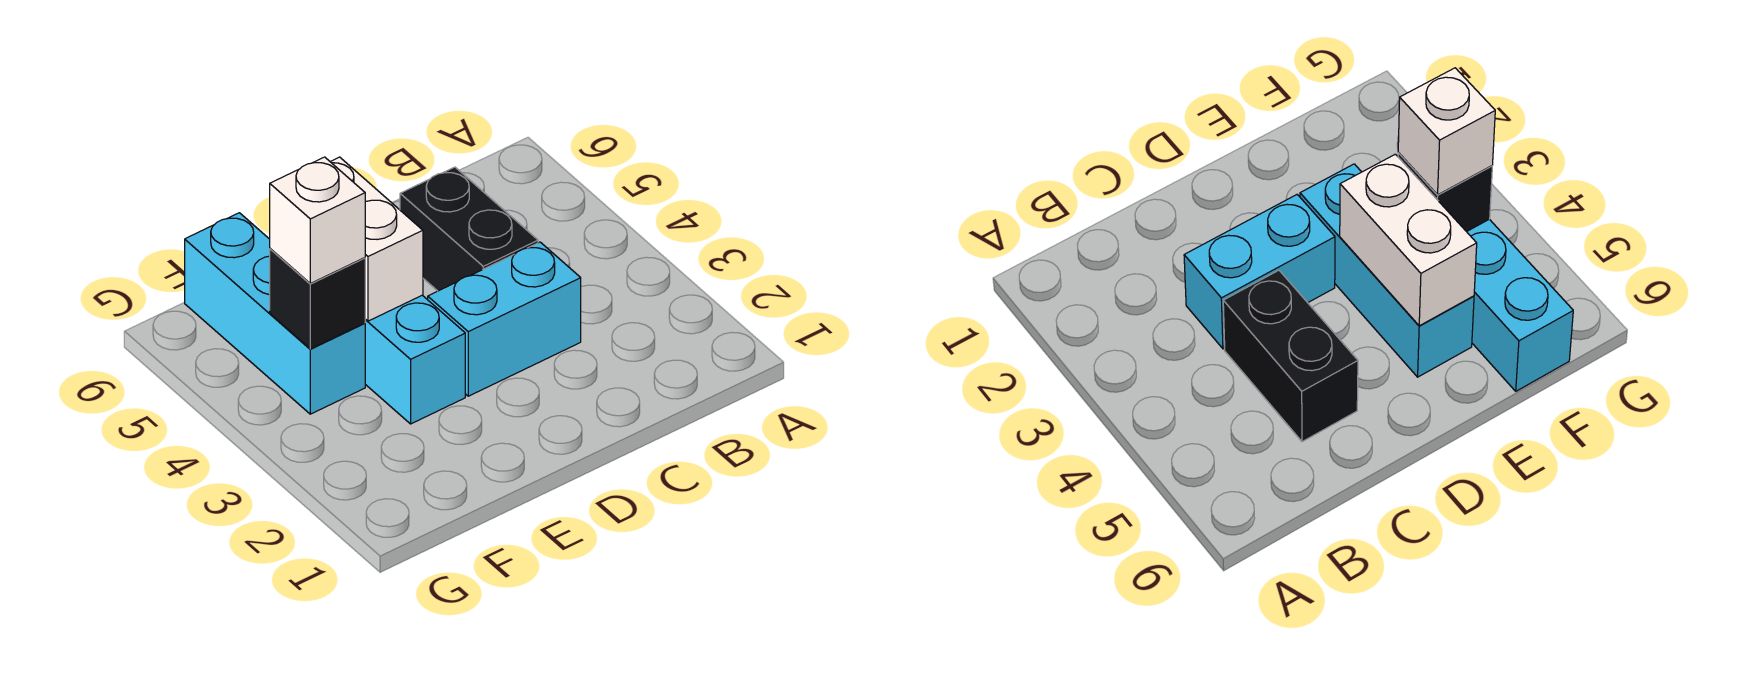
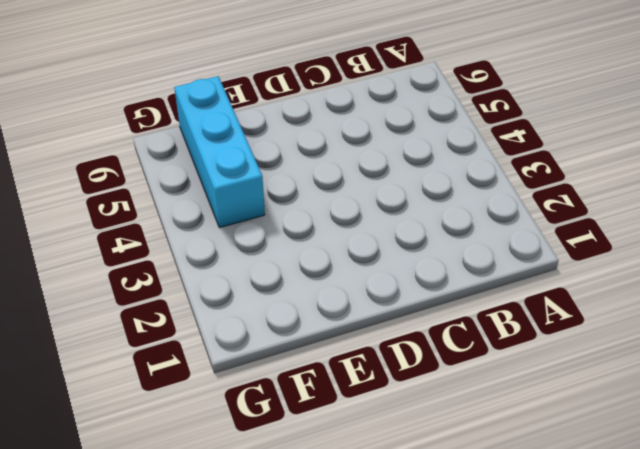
none -> cyan brick C3:D3 level 1
none -> black brick C4:C5 level 1

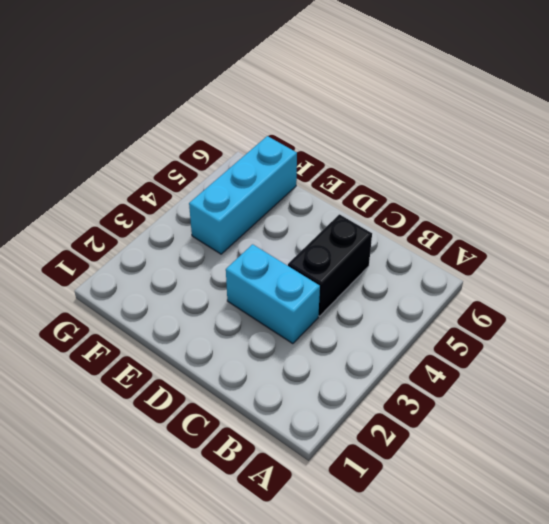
none -> cyan brick E3:E5 level 1
none -> white brick E4:E5 level 2

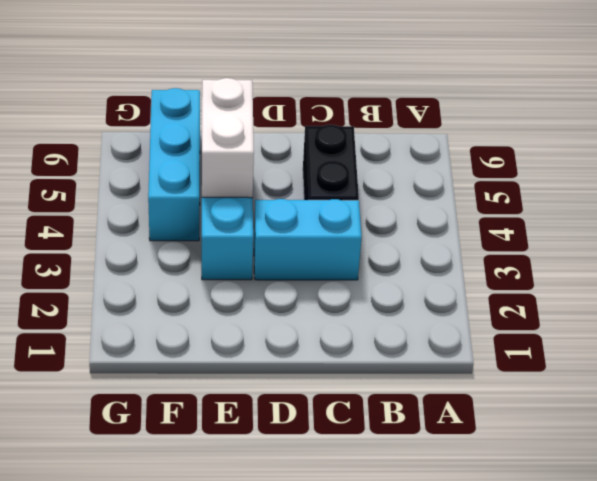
none -> black brick F4 level 2
none -> white brick F4 level 3

